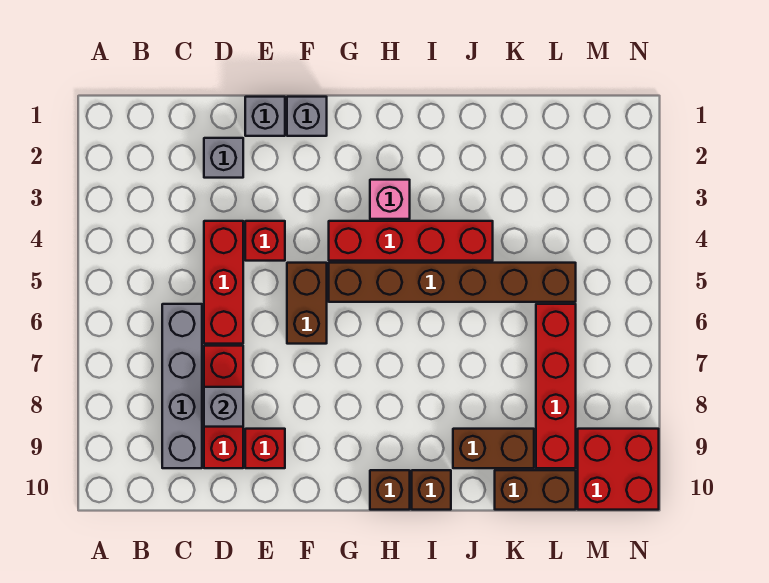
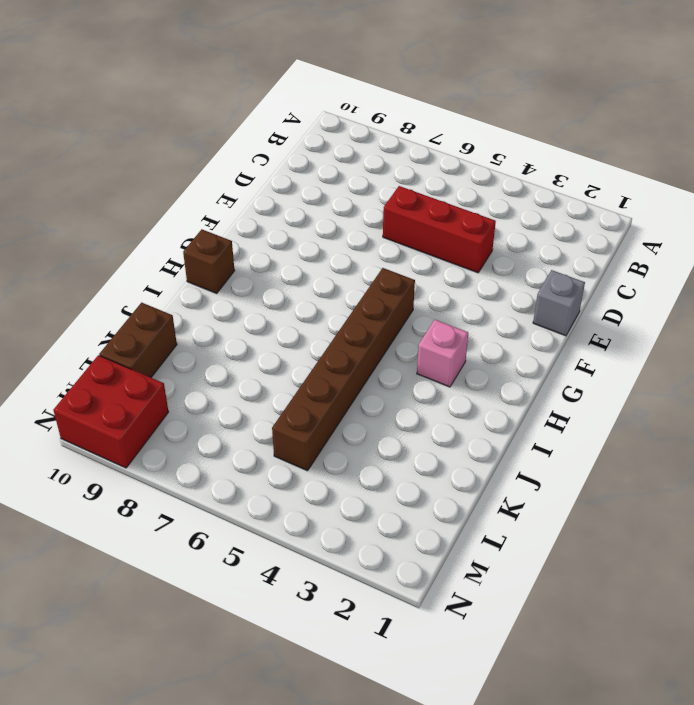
none -> grey brick C6:C9 level 1
none -> grey brick D2 level 1
none -> red brick D7:D9 level 1

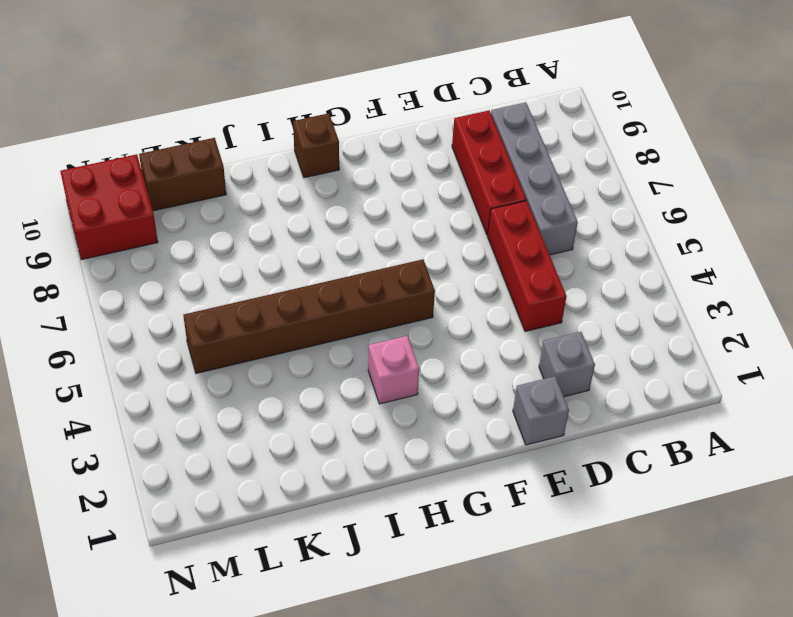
none -> red brick E4 level 1
none -> red brick E9 level 1
none -> grey brick F1 level 1

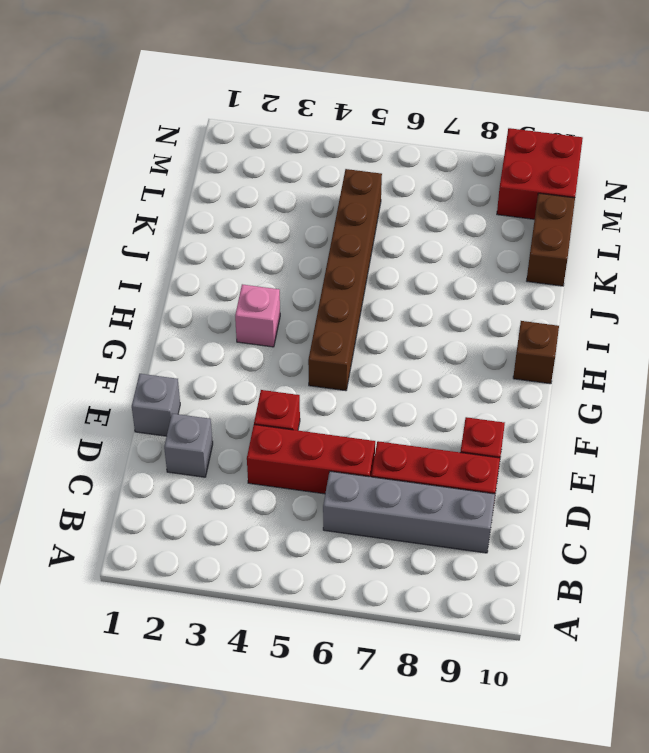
none -> grey brick F1 level 1
none -> brown brick F5:F6 level 1
none -> red brick G4:J4 level 1

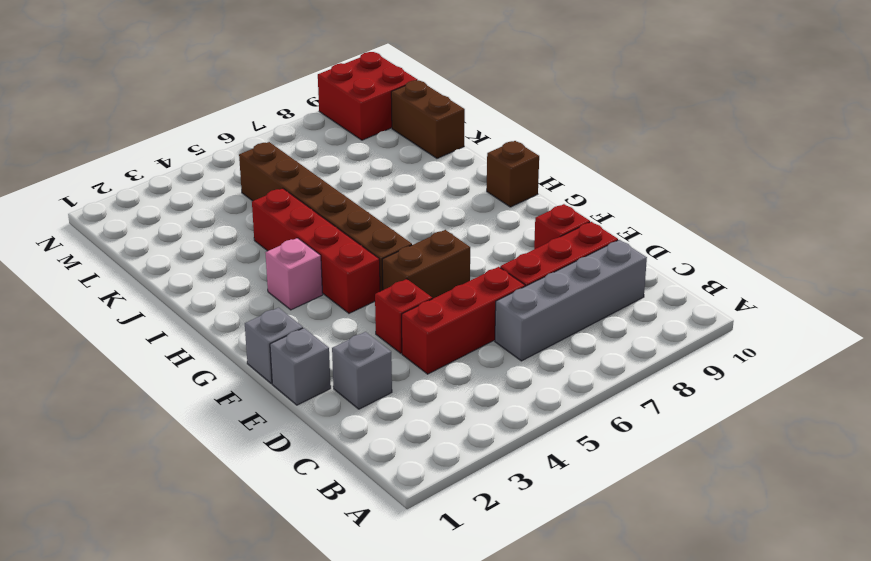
none -> brown brick I10 level 1
none -> brown brick J9:K9 level 1
none -> red brick L6:L9 level 1

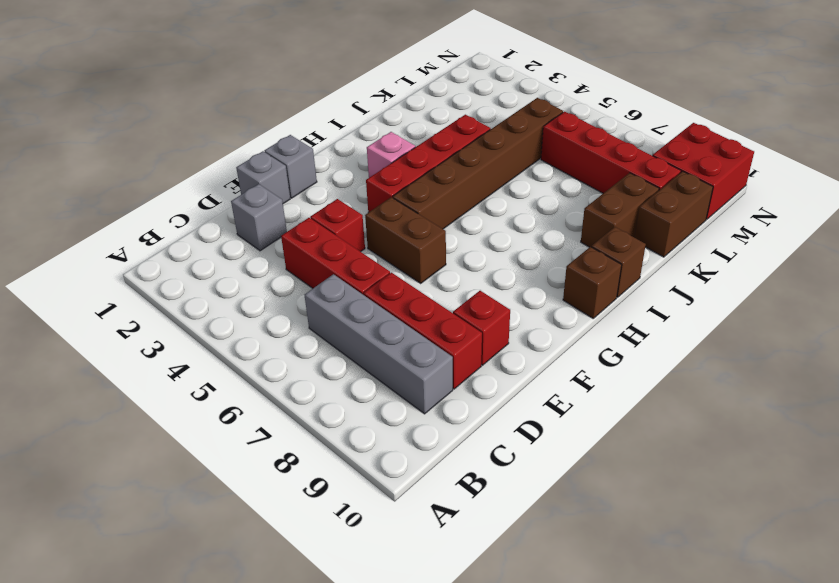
none -> grey brick D8 level 2

